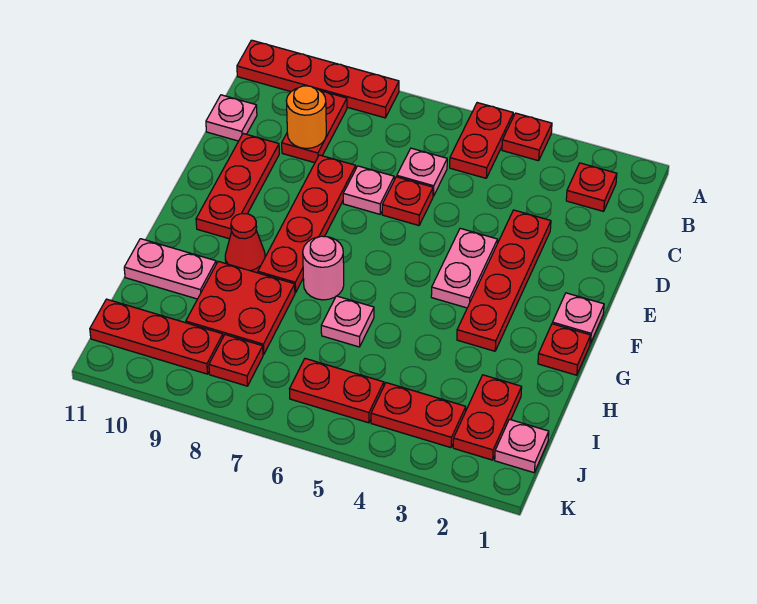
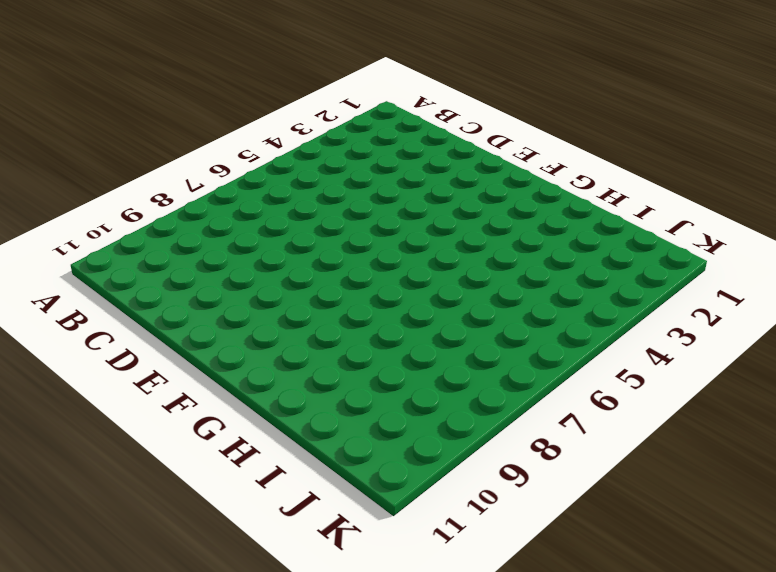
none -> red plate A4 level 1
none -> red plate A5:B5 level 1
none -> red plate A8:A11 level 1

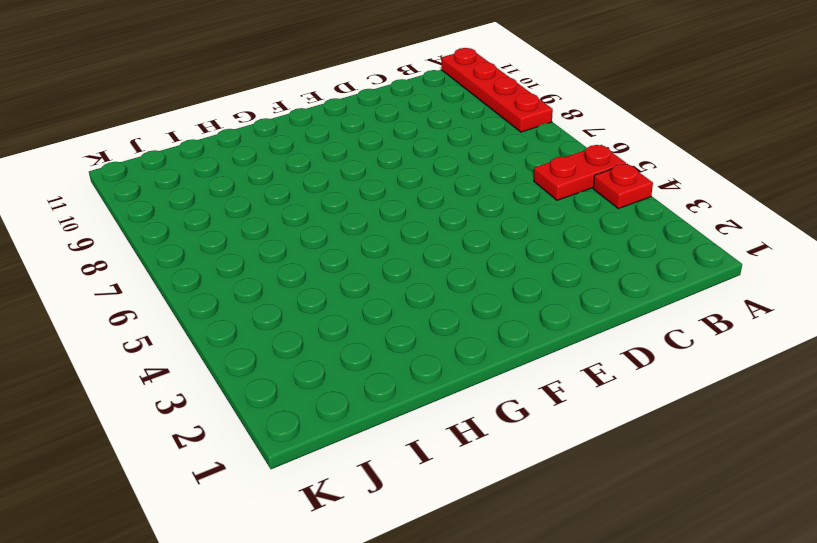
none -> red plate B2 level 1
none -> red plate B9:C9 level 1
none -> pink plate C6 level 1

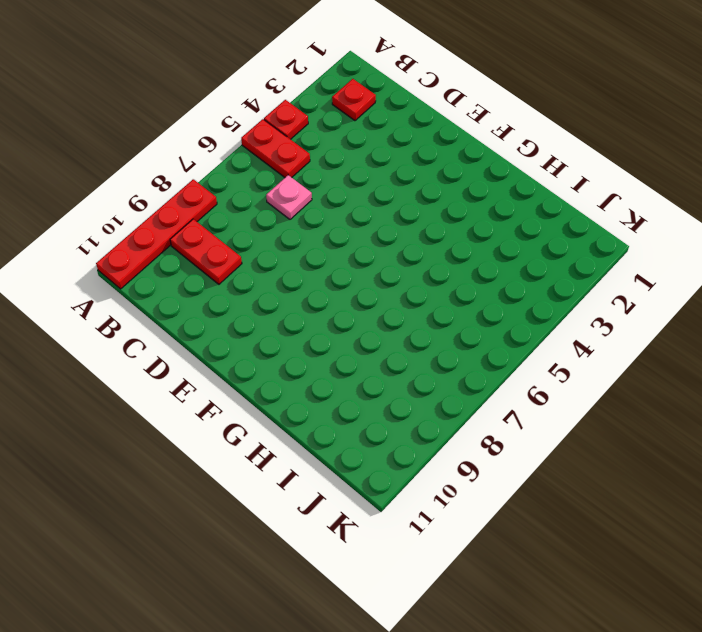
none -> pink plate C11 level 1
none -> red plate D3:G3 level 1
none -> red plate D6 level 1

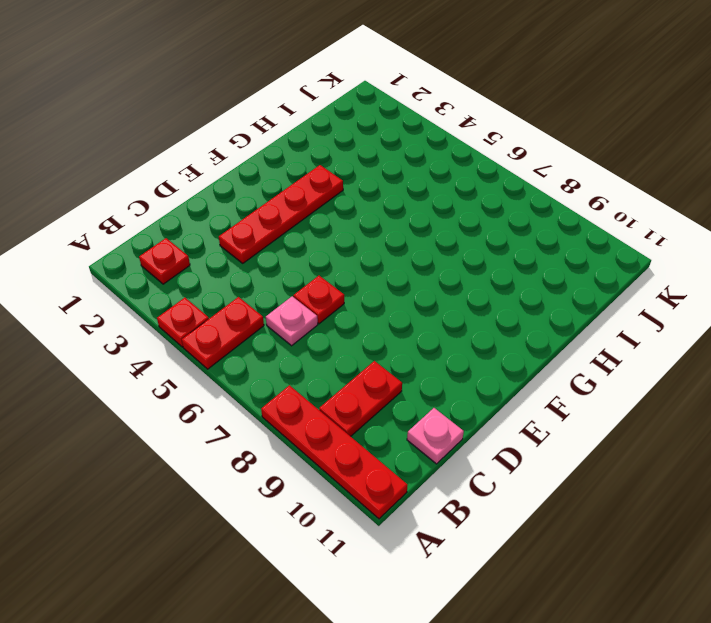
none -> pink plate D7 level 1
none -> red plate D8:G8 level 1
none -> red plate D10:F10 level 1

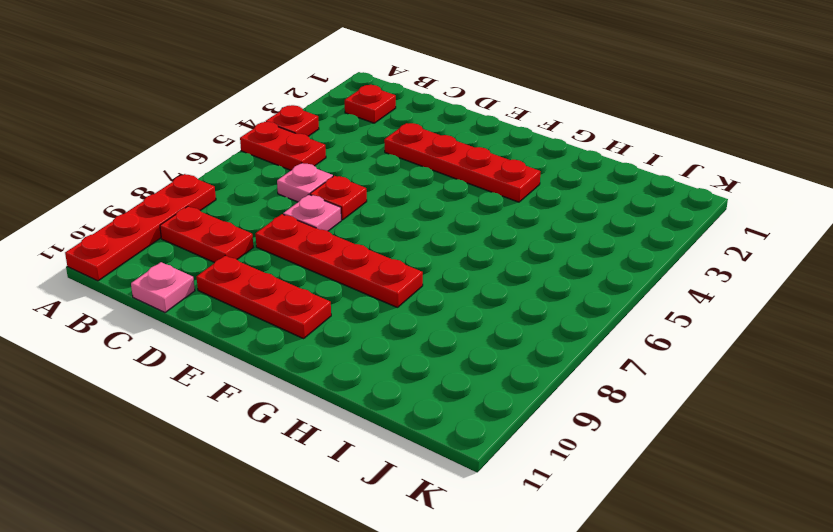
none -> pink plate E4:F4 level 1
none -> pink plate F1 level 1
none -> red plate G1 level 1

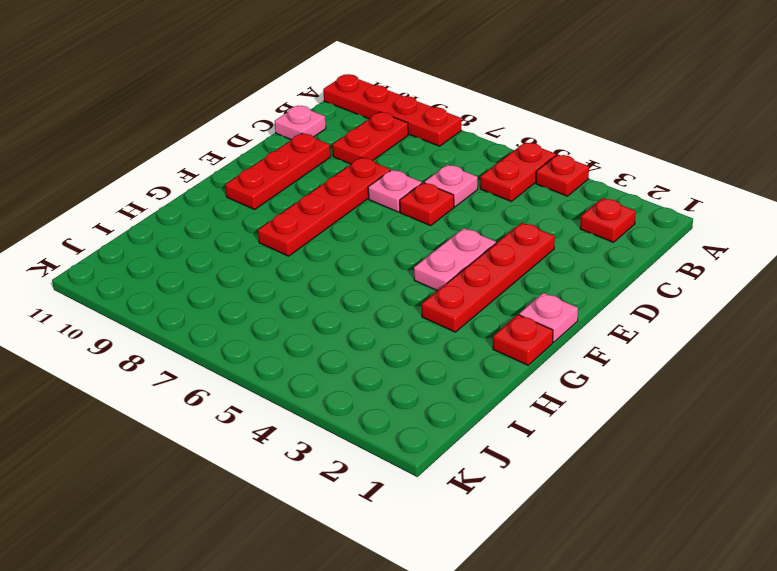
none -> pink round brick G7 level 1
none -> red cone G9 level 1
none -> pink plate H6 level 1

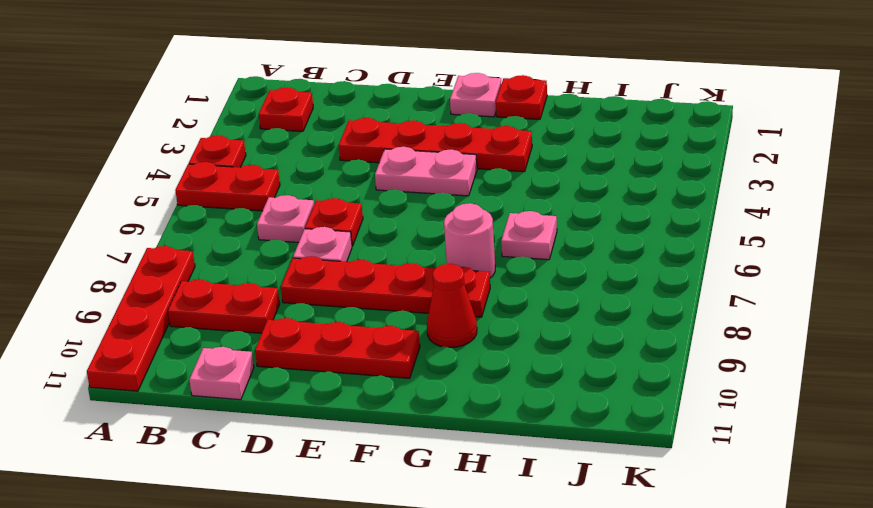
none -> red plate H8:I9 level 1
none -> pink plate H10:H11 level 1
none -> red plate I2:J2 level 1

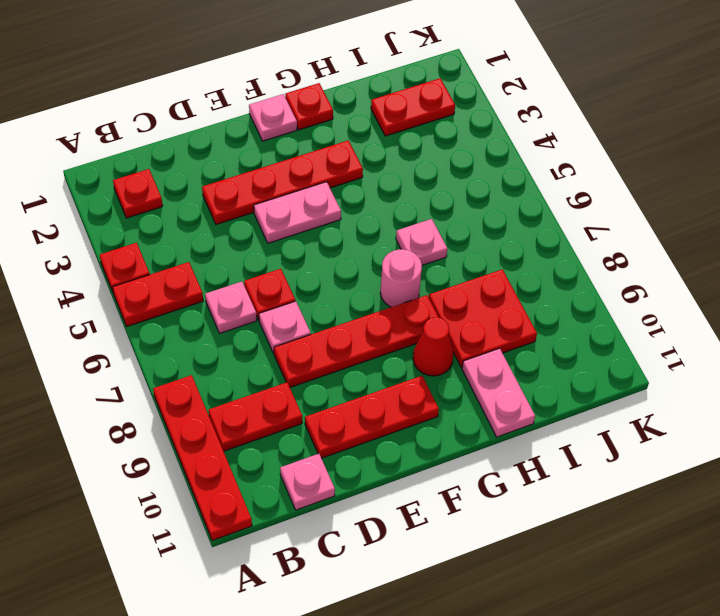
none -> pink plate J1 level 1
none -> red plate J3:J4 level 1
none -> red plate J5:J6 level 1

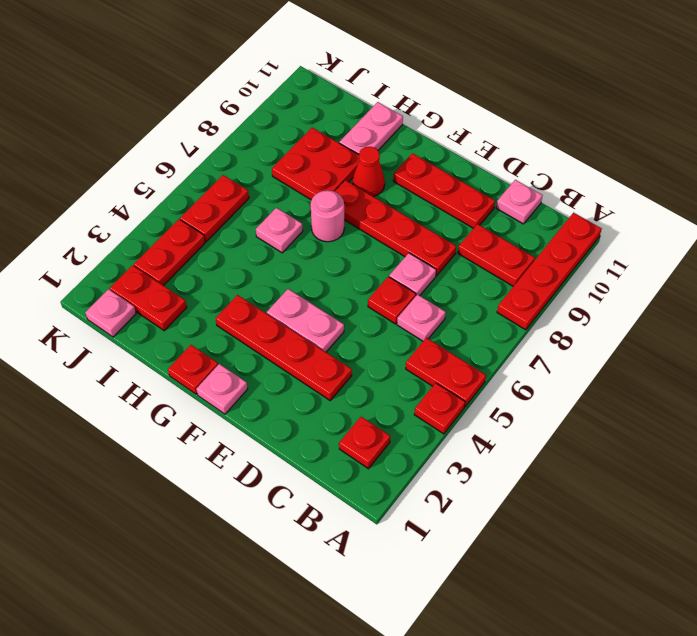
none -> red plate J8 level 1
none -> red plate J9:J11 level 1
none -> orange round brick C9 level 2

